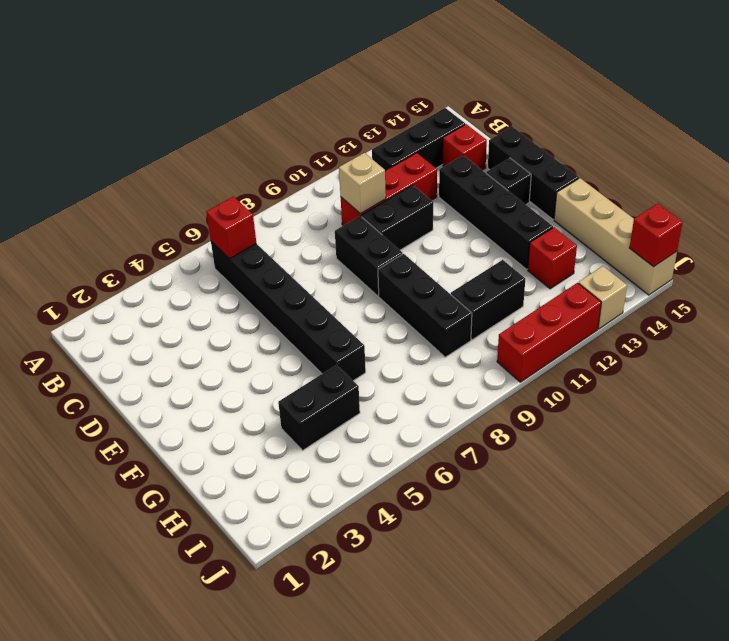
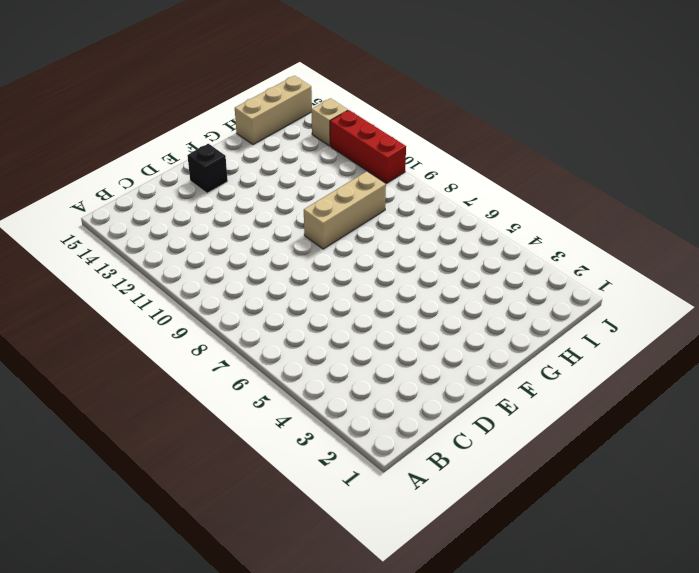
tan brick F9:H9 level 1 -> black brick F9:H9 level 1
tan brick H15:J15 level 1 -> tan brick G15:J15 level 1
none -> black brick B6:G6 level 1
none -> black brick B12:B14 level 1
none -> red brick C10:C12 level 1

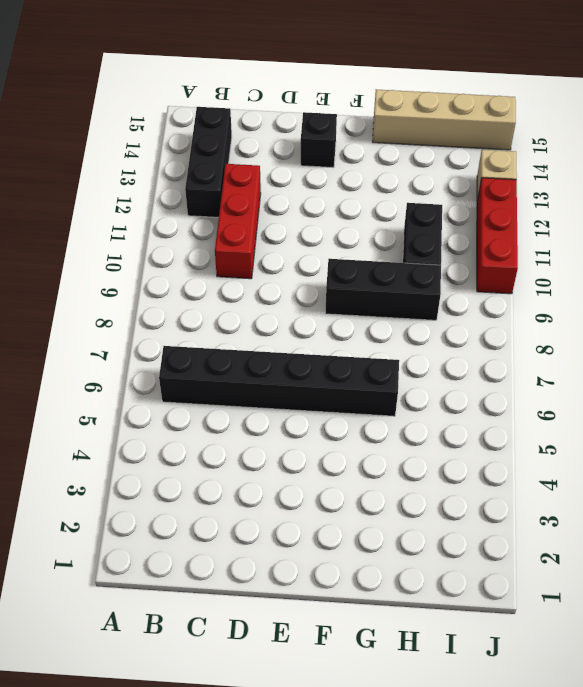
none -> red brick C14 level 1
none -> black brick D9:E9 level 1
none -> black brick D10:D11 level 1

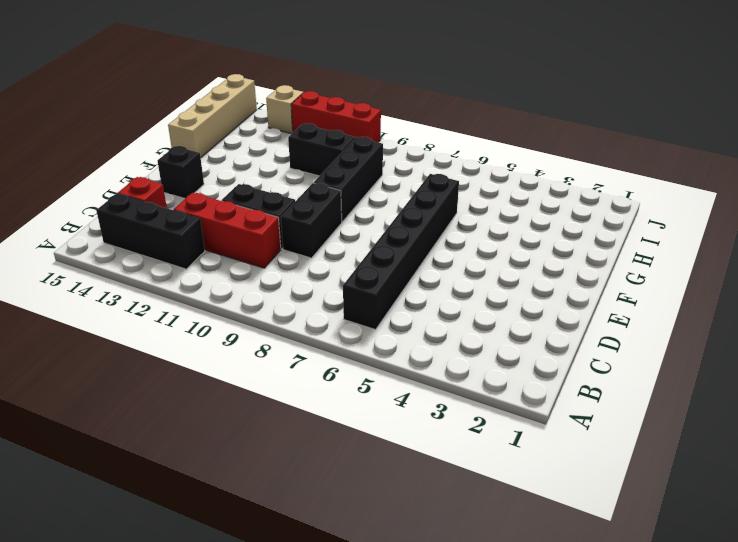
none -> black brick D13:G13 level 1
none -> black brick D15:F15 level 1
none -> black brick H4:H5 level 1

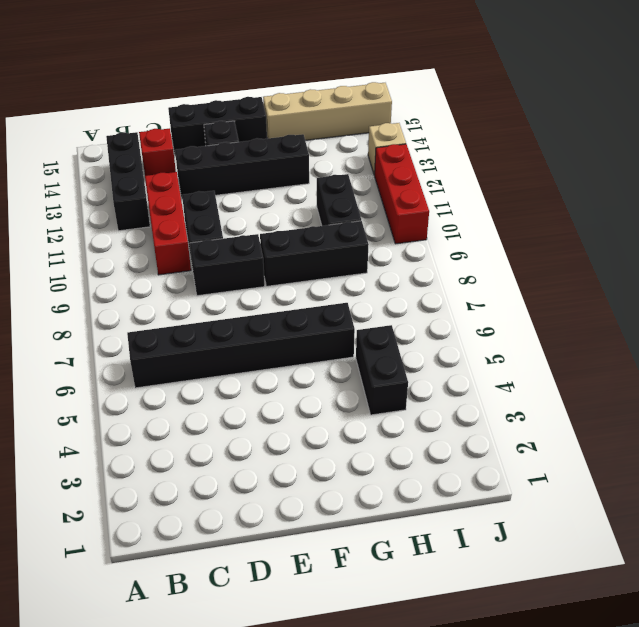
none -> red brick H13 level 1
none -> red brick B6 level 2
none -> tan brick C10 level 2

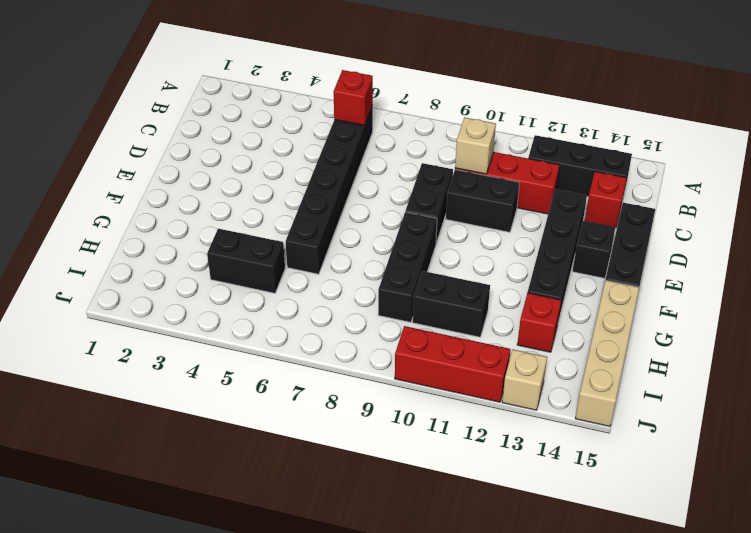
none -> red brick J15 level 2

